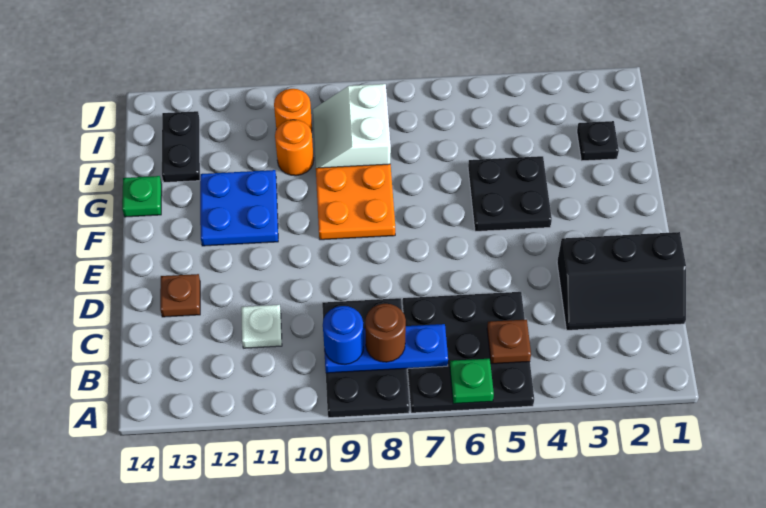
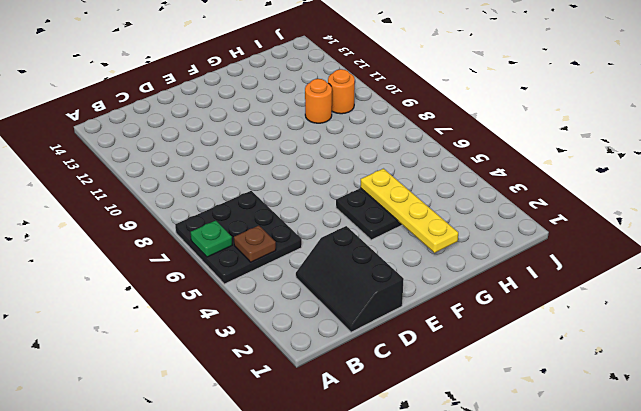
yellow plate G2:G5 level 2 -> none
none -> black plate A8:C9 level 1
none -> white plate C11 level 1
none -> brown plate D13 level 1

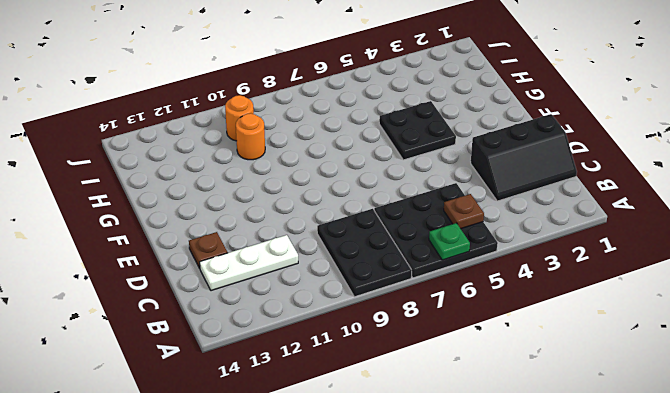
white plate C11:C13 level 1 -> white plate C11 level 1
none -> orange plate F8:G9 level 1
none -> blue plate F11:G12 level 1
none -> green plate G14 level 1

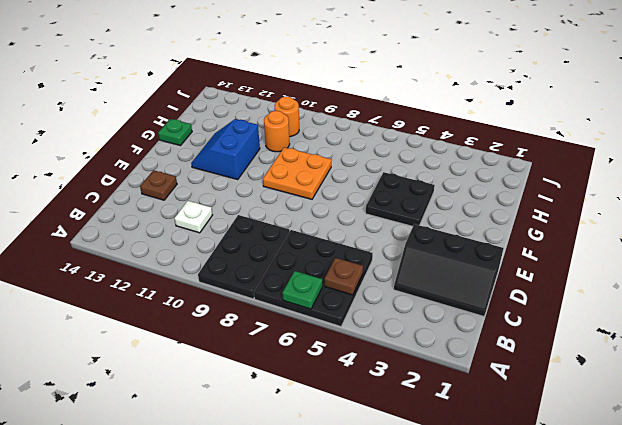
blue slope F11:G12 level 1 top 11 -> blue plate F11:G12 level 1
none -> black plate H2 level 1
none -> white slope H8:I9 level 1 top 8
none -> black plate H13:I13 level 1

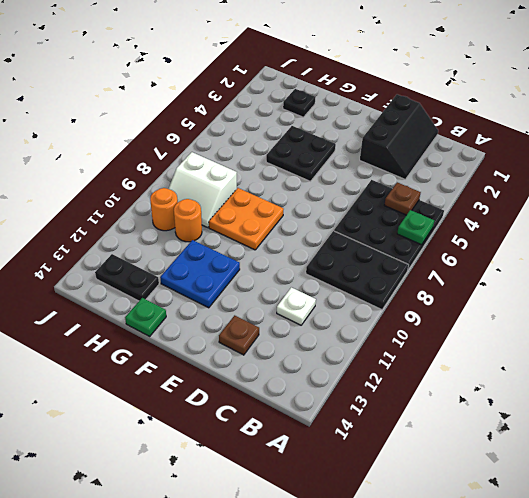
none -> blue plate B7:B9 level 2
none -> brown round brick B8 level 3
none -> blue round brick B9 level 3

